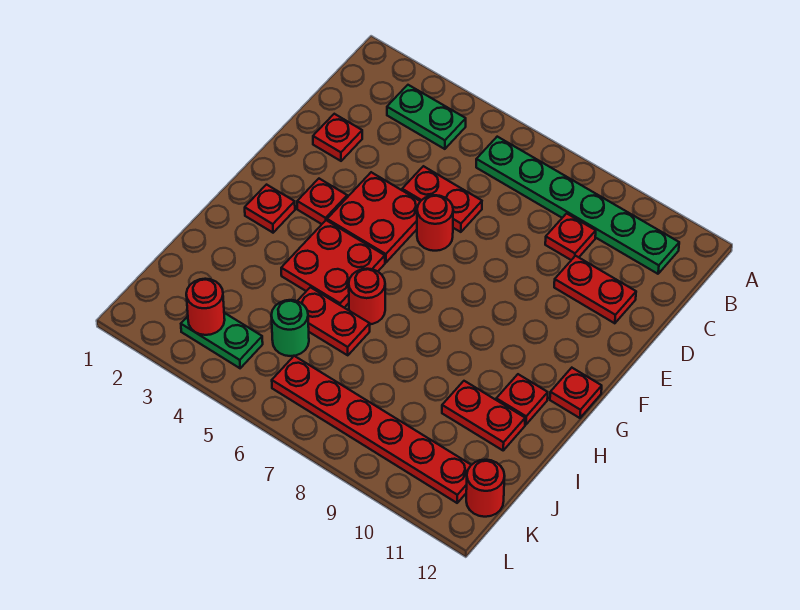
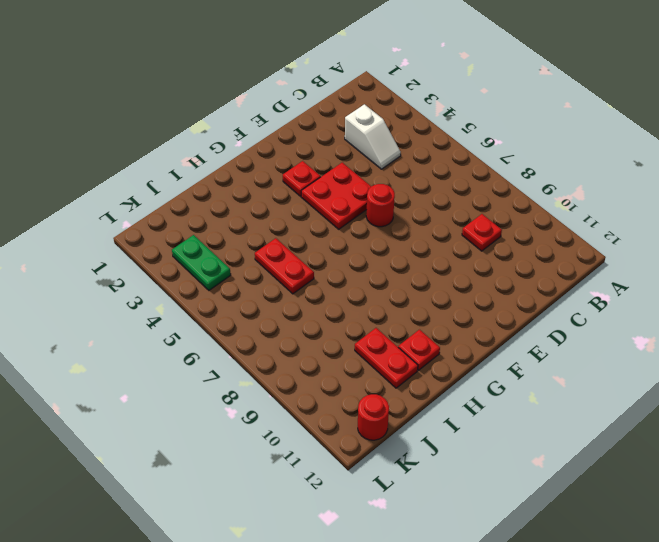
white slope C3:C4 level 1 top 3 -> none
none -> green plate B3:B4 level 1
none -> green plate B6:B11 level 1
none -> red plate D2 level 1

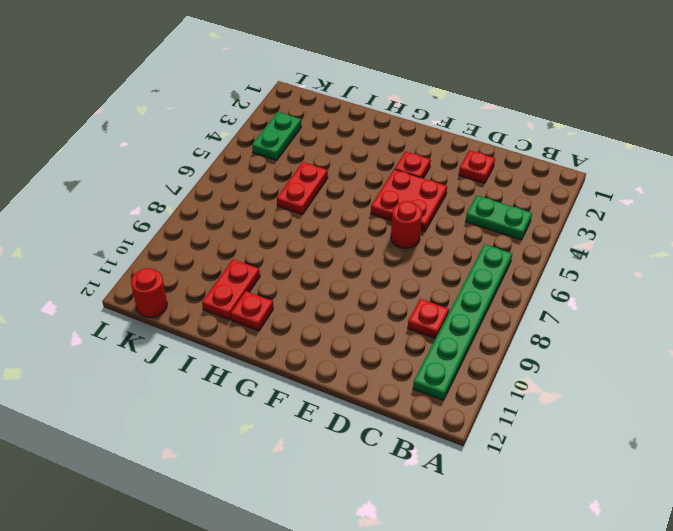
green plate B4:C4 level 1 -> green plate B3:B4 level 1
none -> red plate D5:D6 level 1
none -> red plate D10:D11 level 1
none -> red plate G2 level 1

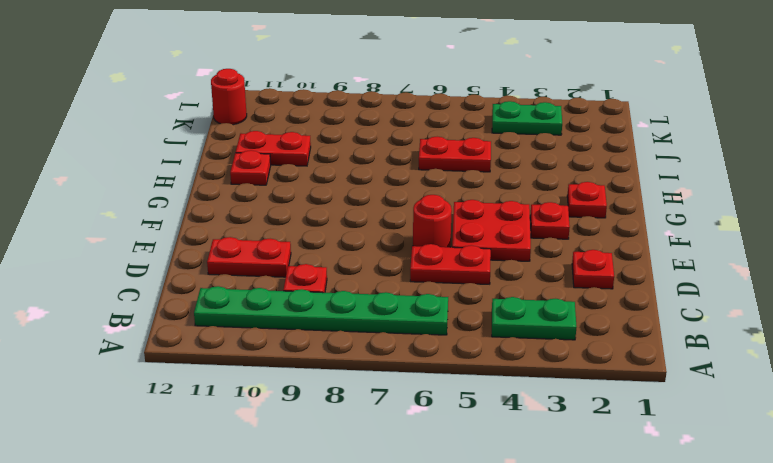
none -> red plate G4:H5 level 1
none -> red plate G12 level 1
none -> red round brick H6 level 1

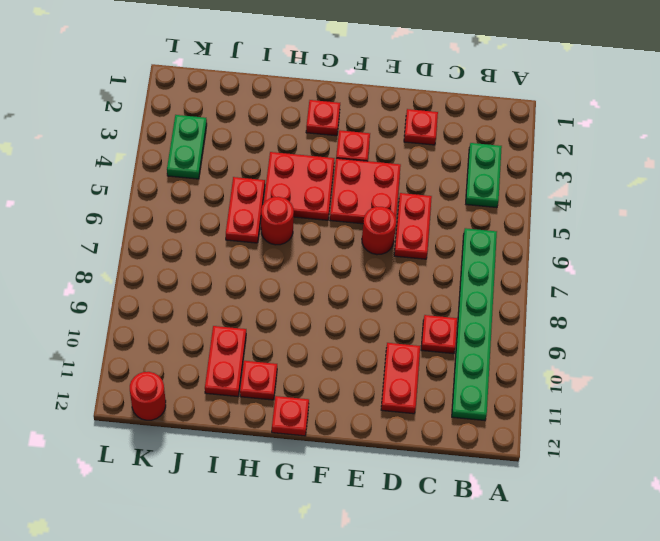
none -> green round brick J5 level 1
none -> red plate K6:K11 level 1
none -> red round brick K3 level 2

